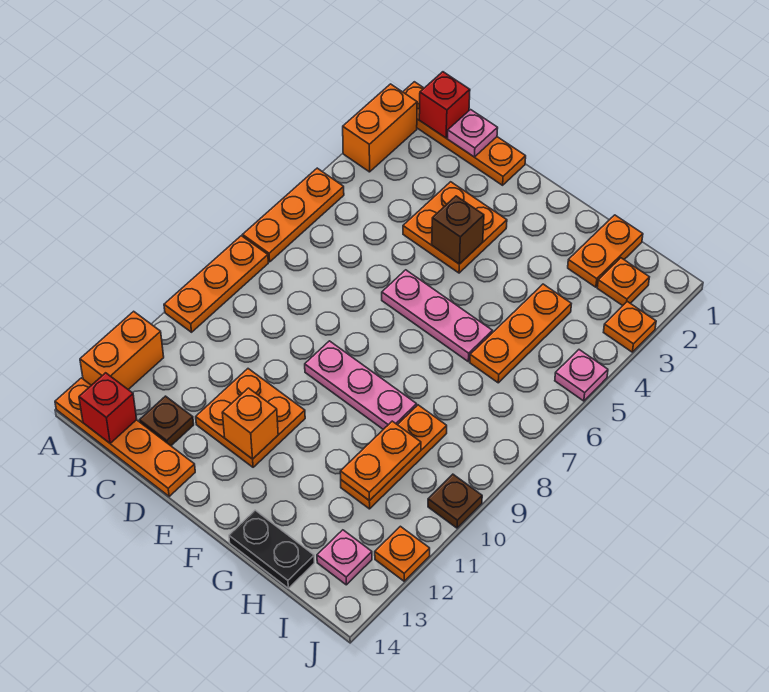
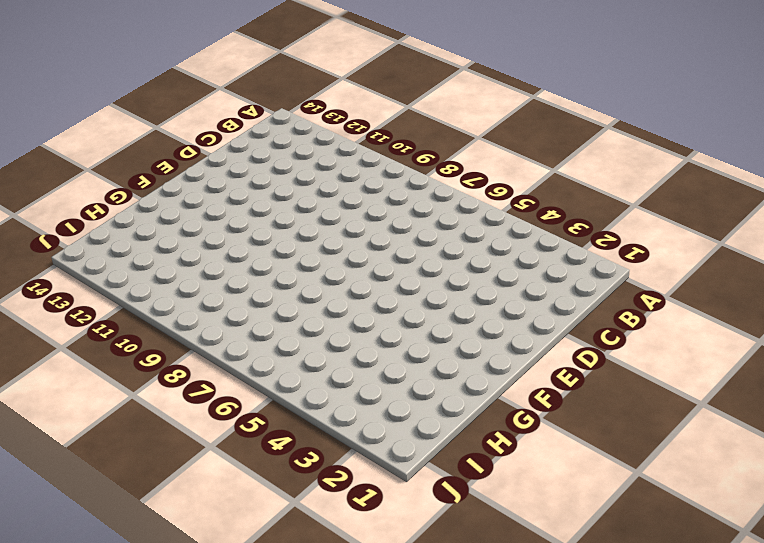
none -> orange plate A1:D1 level 1
none -> orange brick A2:A3 level 1
none -> orange plate A5:A7 level 1

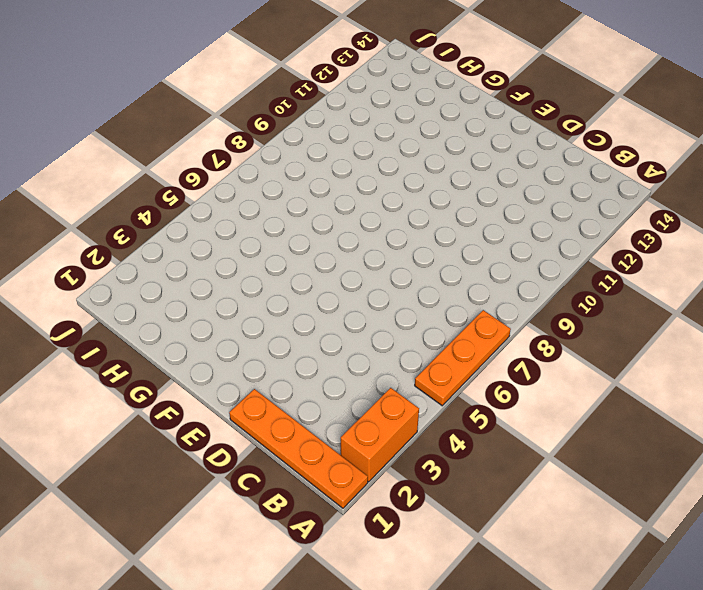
none -> orange plate A8:A10 level 1
none -> orange brick A12:A13 level 1
none -> orange plate A14:D14 level 1

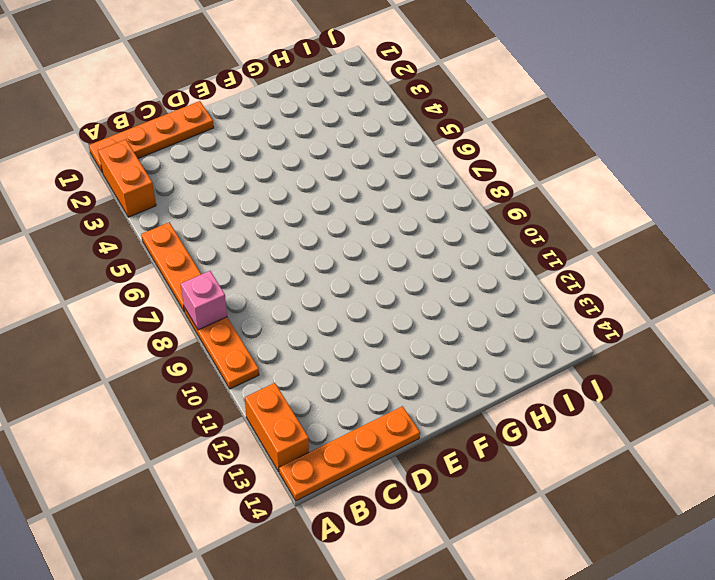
pink brick A8 level 2 -> none
none -> brown plate C13 level 1
none -> orange plate D3:E4 level 1
none -> orange plate D11:E12 level 1

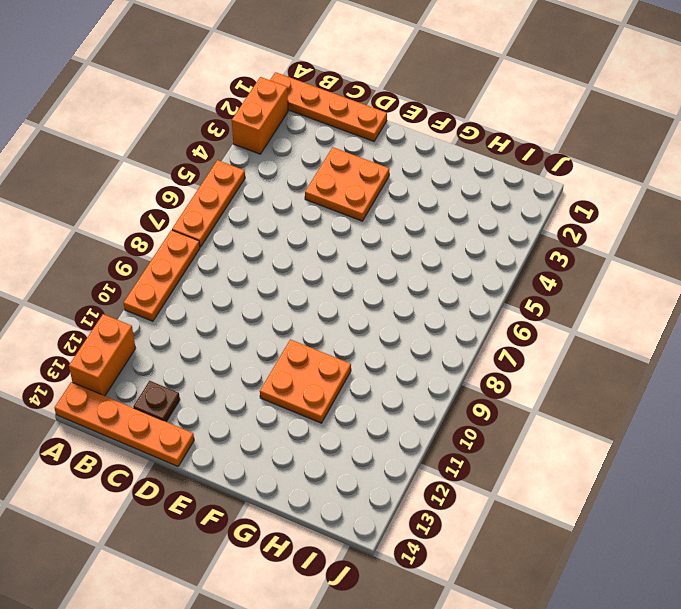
orange plate F10:G11 level 1 -> orange plate D11:E12 level 1
none -> pink plate E6:G6 level 1
none -> pink plate E9:G9 level 1
none -> black plate G14:H14 level 1

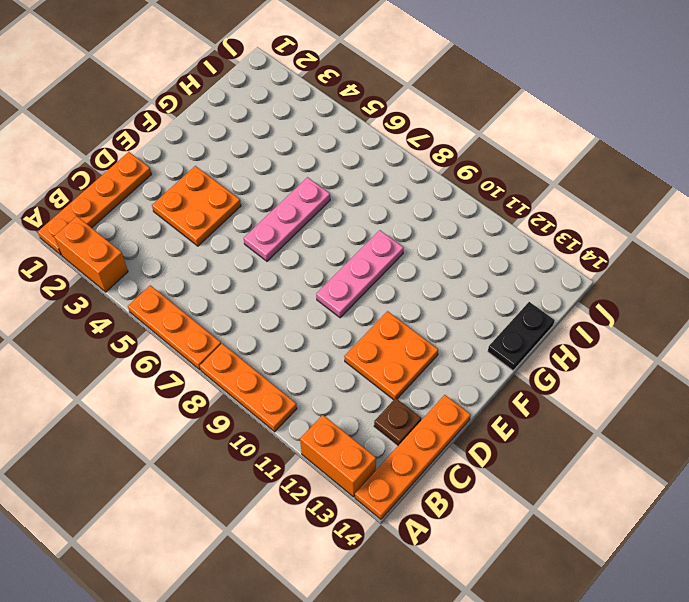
none -> orange plate H1:H2 level 1
none -> orange plate H4:H6 level 1
none -> orange plate H9:H11 level 1

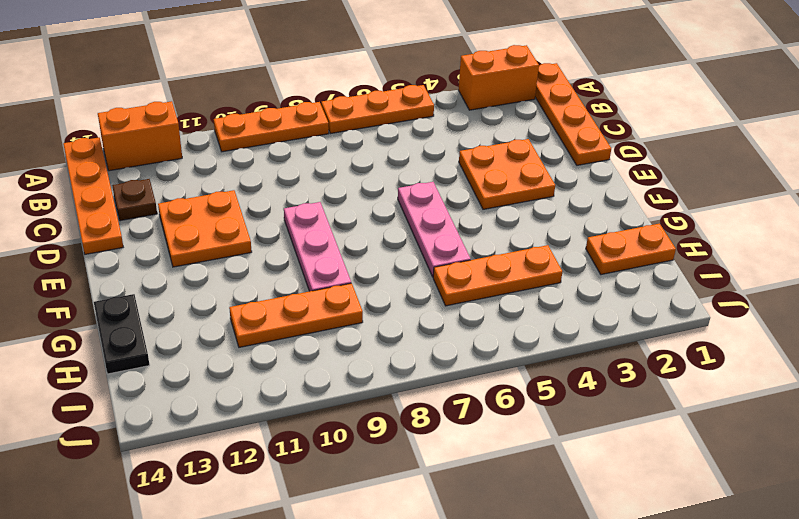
none -> orange plate I2 level 1
none -> pink plate I13 level 1
none -> orange plate J3 level 1

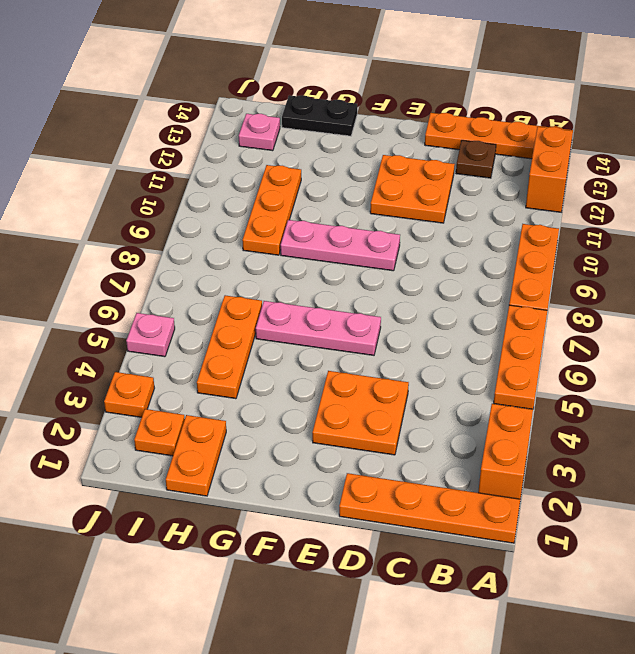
none -> brown plate J10 level 1
none -> orange plate J12 level 1
none -> red brick B1 level 2

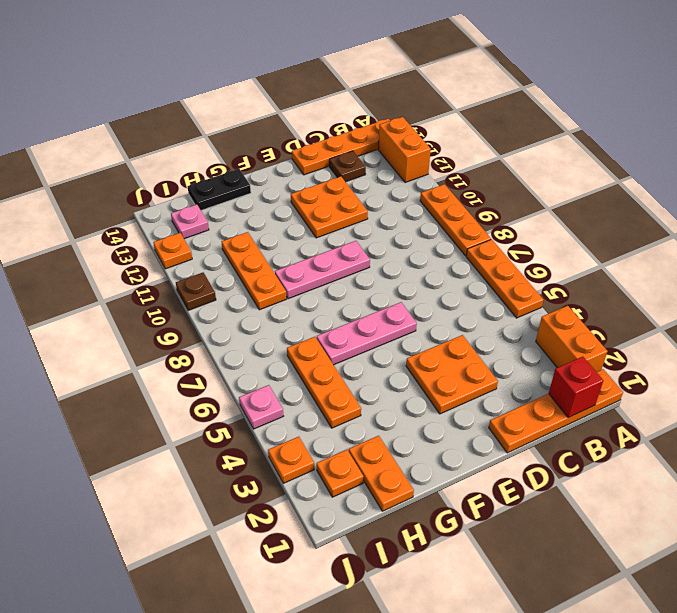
none -> red brick B14 level 2
none -> pink plate C1 level 2
none -> brown brick E4 level 2

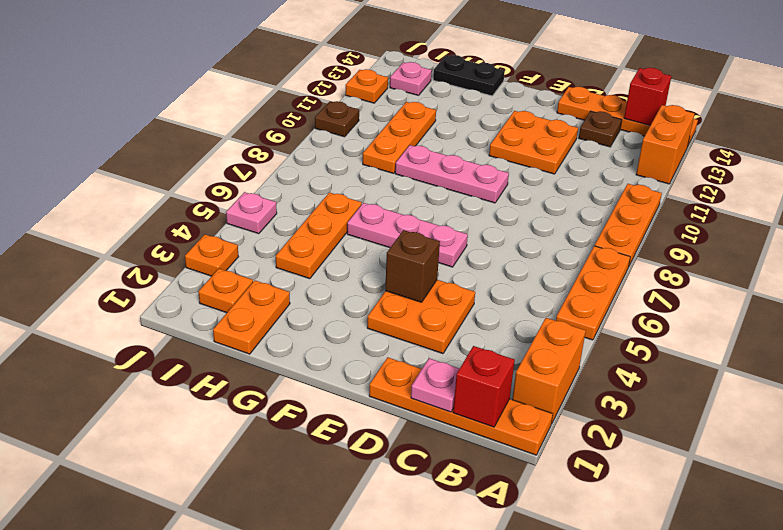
none -> orange brick E12 level 2
none -> orange plate H10:H11 level 2

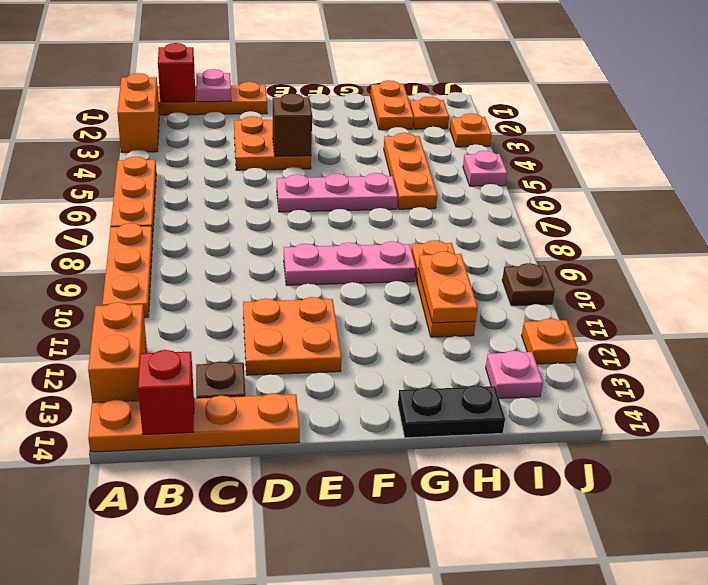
none -> orange brick E12 level 2

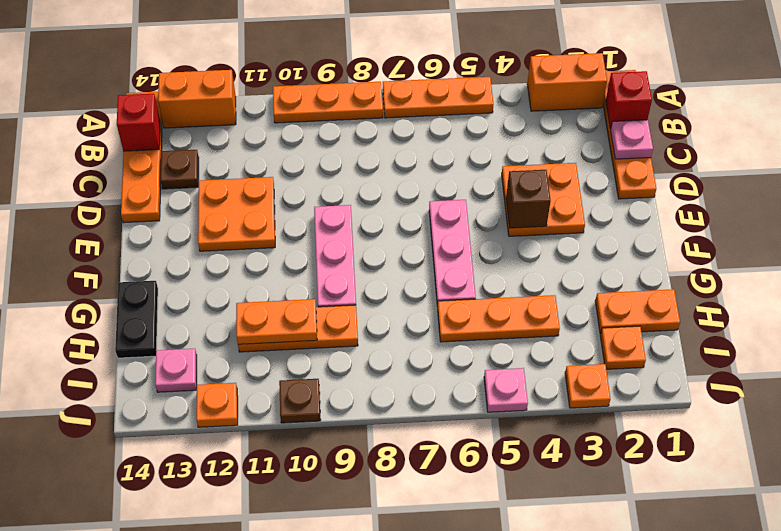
none -> orange brick E12 level 2

